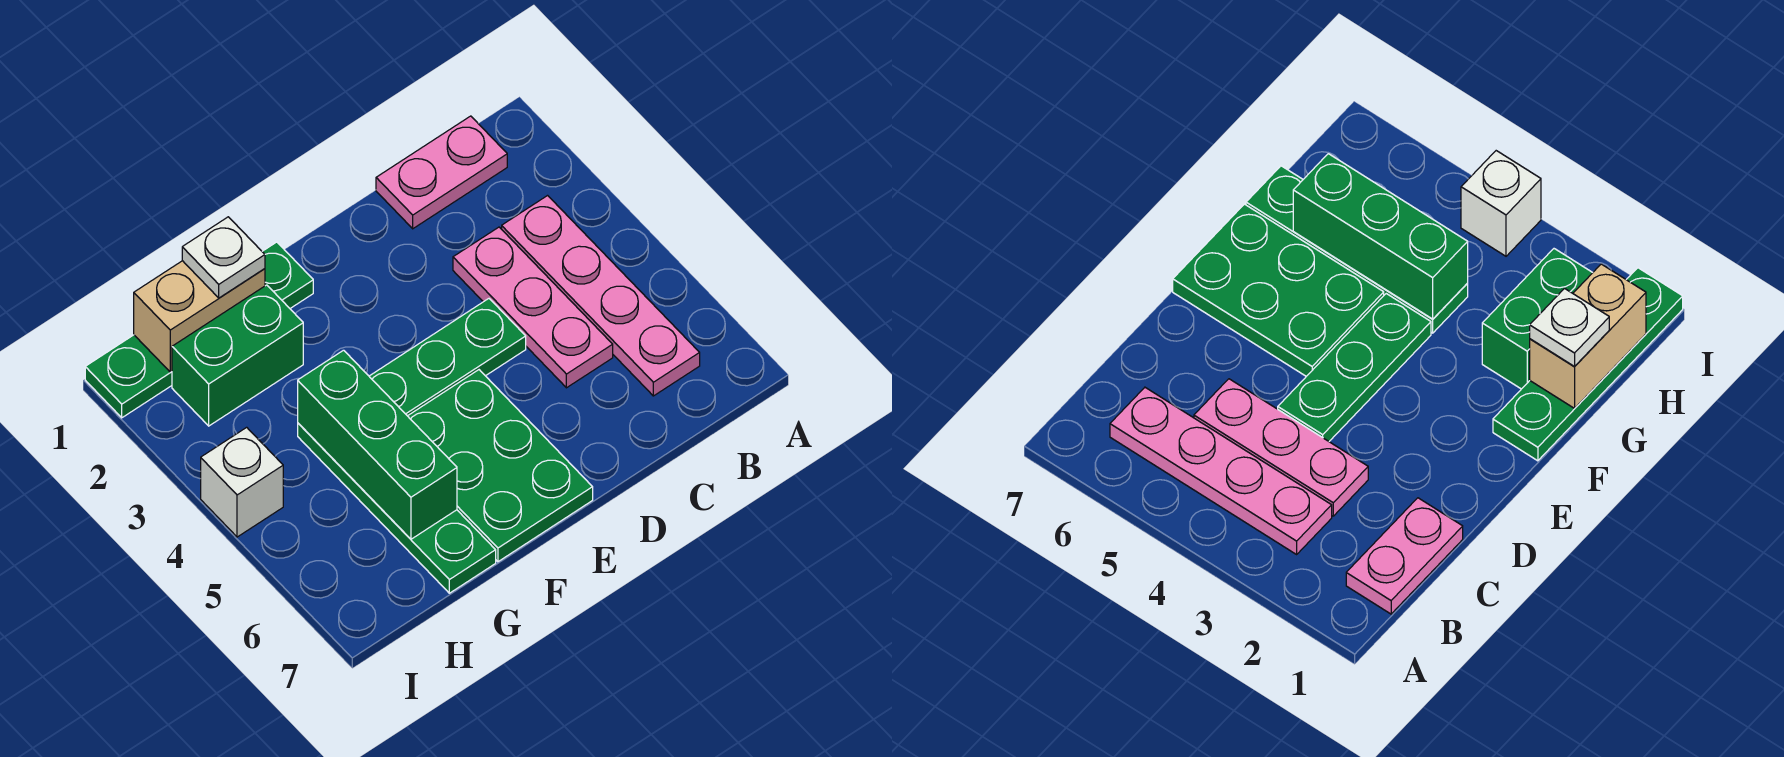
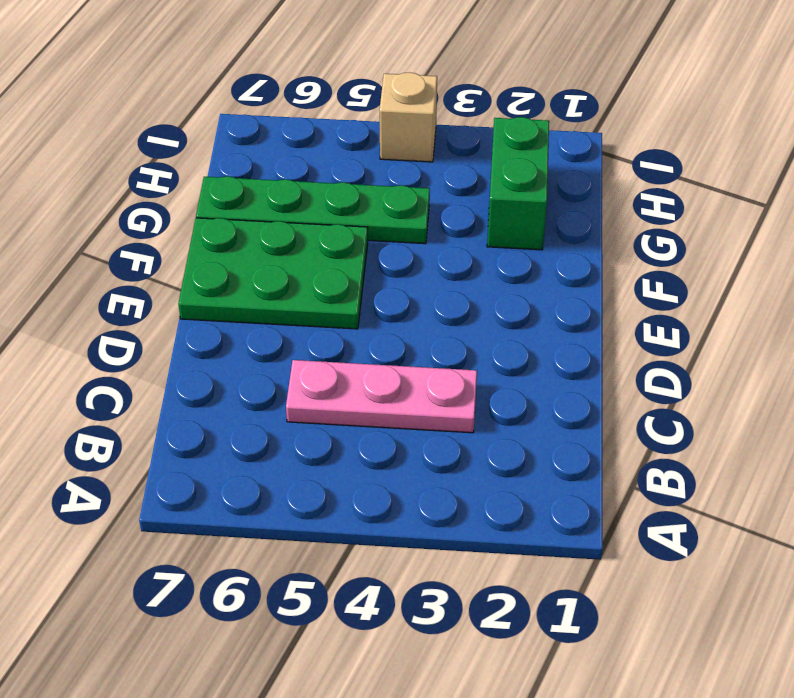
tan brick I4 level 1 -> white brick I4 level 1
none -> pink plate B1:C1 level 1
none -> pink plate B3:B6 level 1
none -> green plate D4:F4 level 1

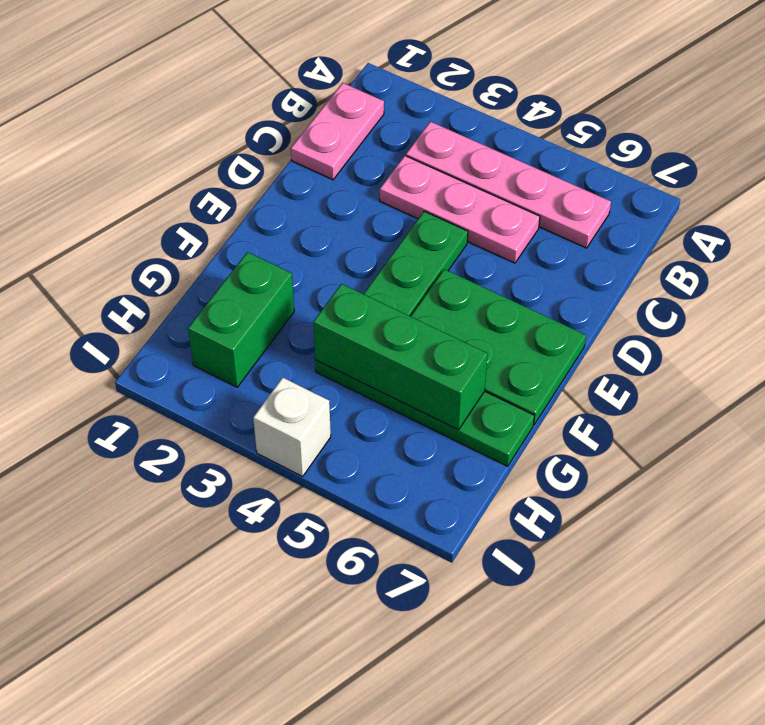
none -> green plate F1:I1 level 1
none -> tan brick G1:H1 level 2
none -> white plate G1 level 3

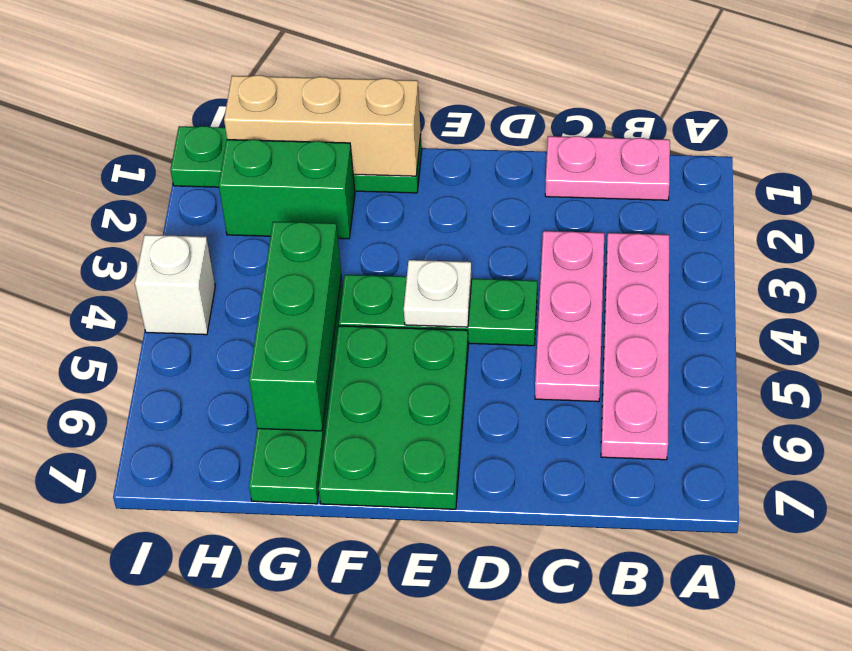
white plate E4 level 2 -> white plate G1 level 3
tan brick F1:H1 level 2 -> tan brick G1:H1 level 2

